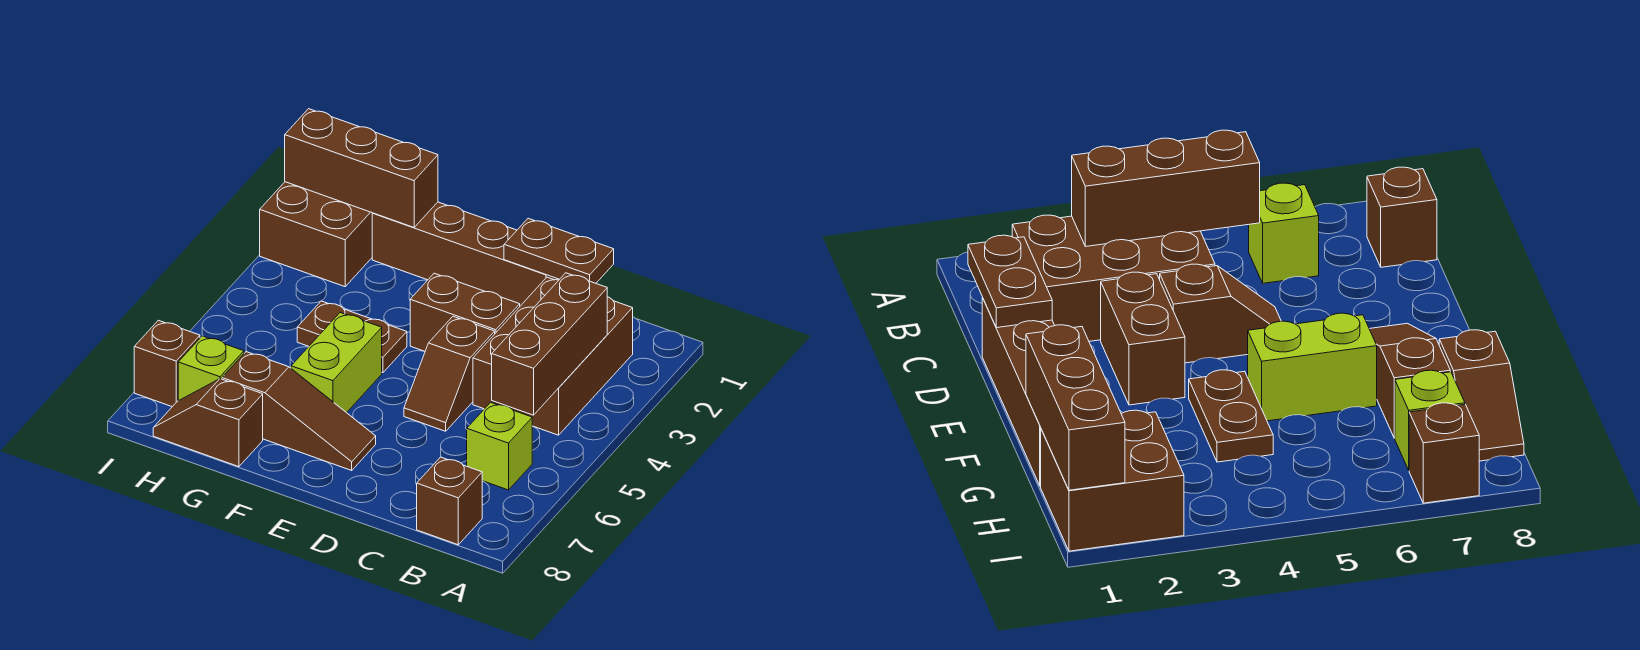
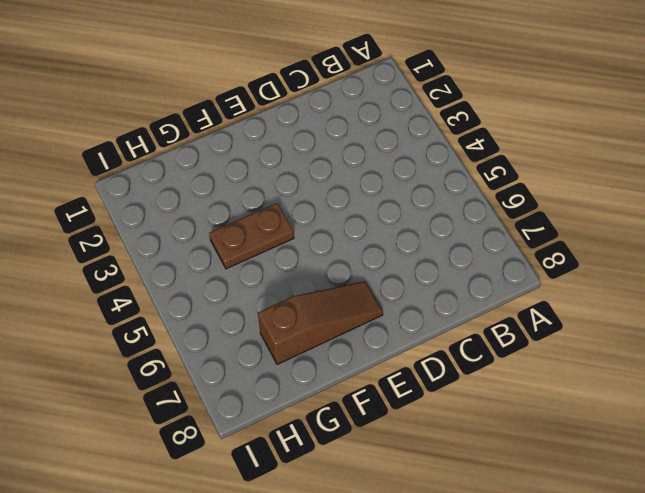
none -> brown brick B2:C4 level 1
none -> lime brick B6 level 1
none -> brown brick B8 level 1

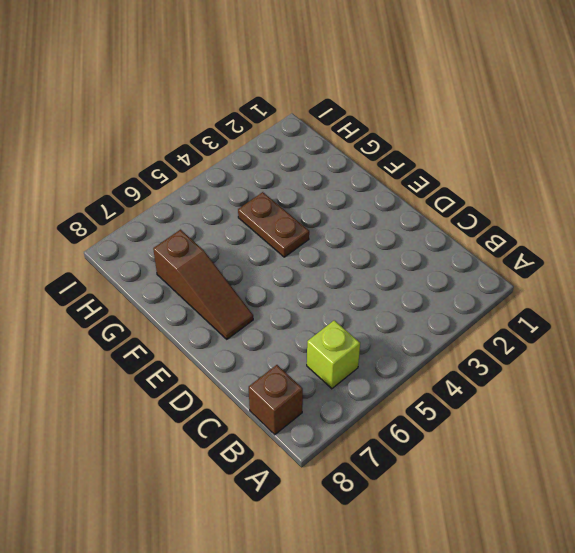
none -> brown brick B2:C4 level 1
none -> brown brick D1:G1 level 1
none -> brown brick D3:E3 level 1

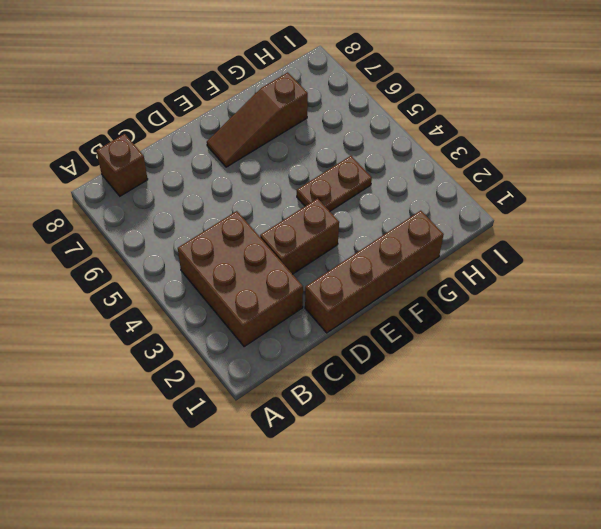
none -> lime brick B6 level 1
none -> brown slope D4:D5 level 1 top 4
none -> lime brick F5:F6 level 1

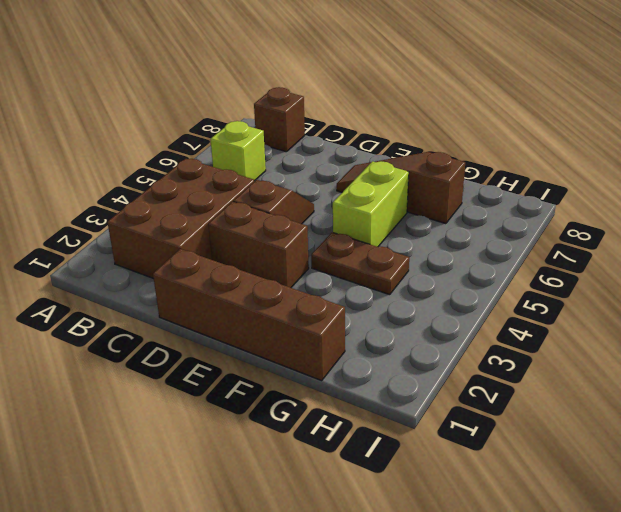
none -> brown slope G8:H8 level 1 top G
none -> brown brick H1:I2 level 1
none -> lime brick H7 level 1

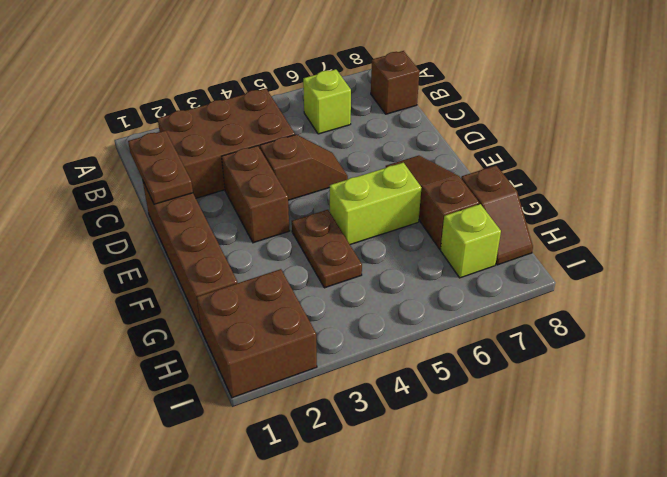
none -> brown brick I7 level 1
none -> brown brick B3:B5 level 2
none -> brown brick G1:I1 level 2

